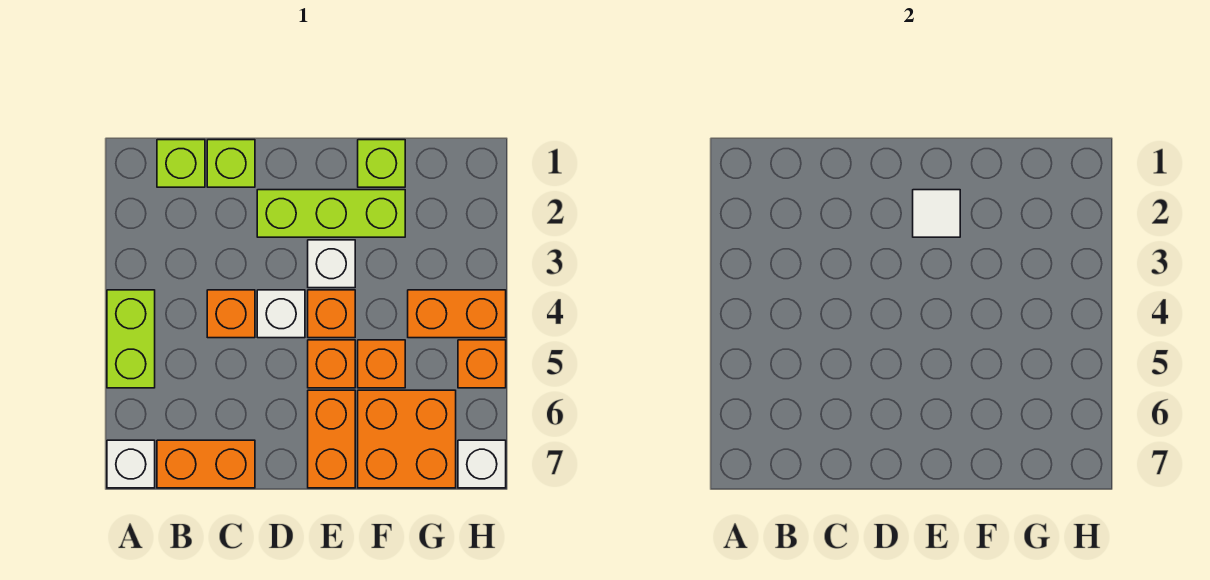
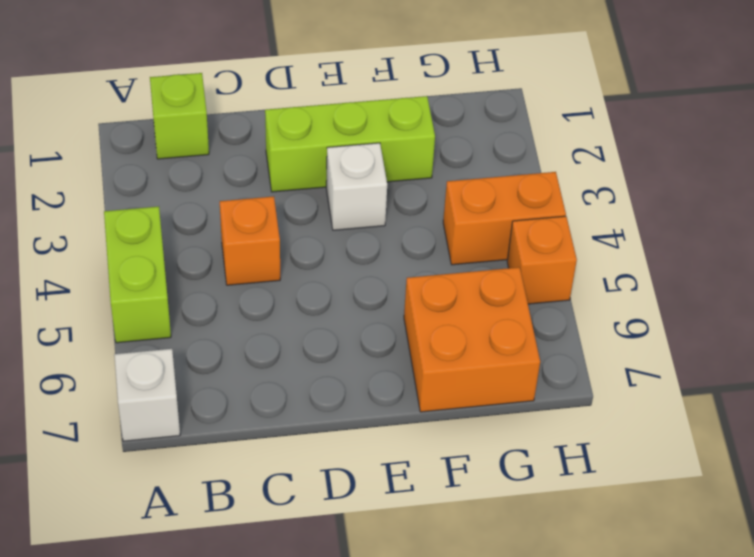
none -> orange brick B7:C7 level 1
none -> lime brick C1 level 1
none -> white brick D4 level 1

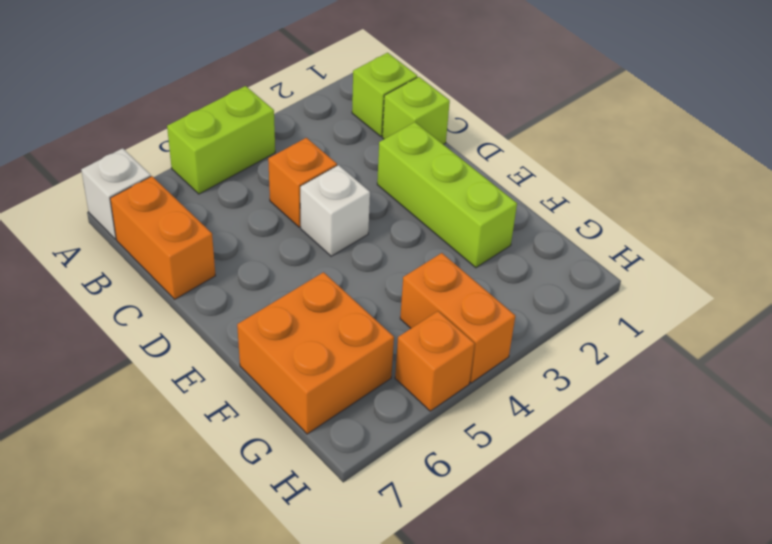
none -> white brick E3 level 1
none -> orange brick E4 level 1
none -> orange brick E5 level 1

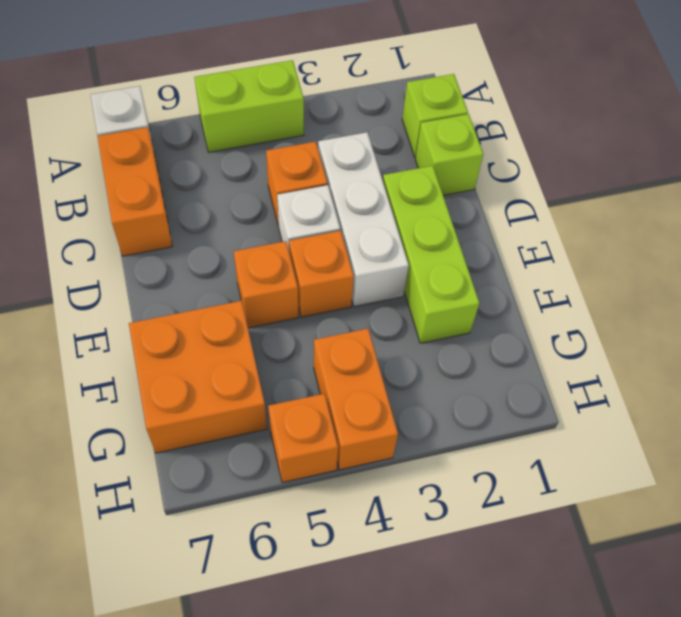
white brick C3:E3 level 1 -> white brick E3 level 1
none -> orange brick E6:E7 level 1
none -> lime brick F1 level 1
none -> orange brick F5 level 1

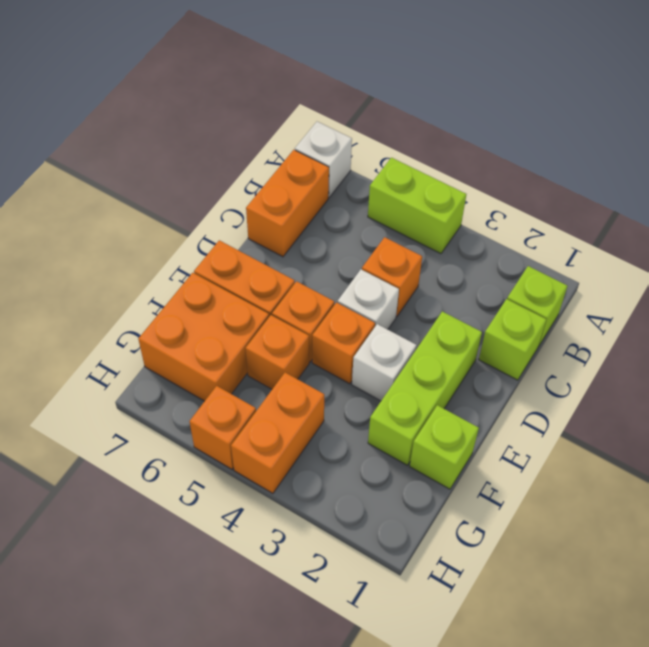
none -> white brick H7 level 1
none -> white tile E2 level 2

